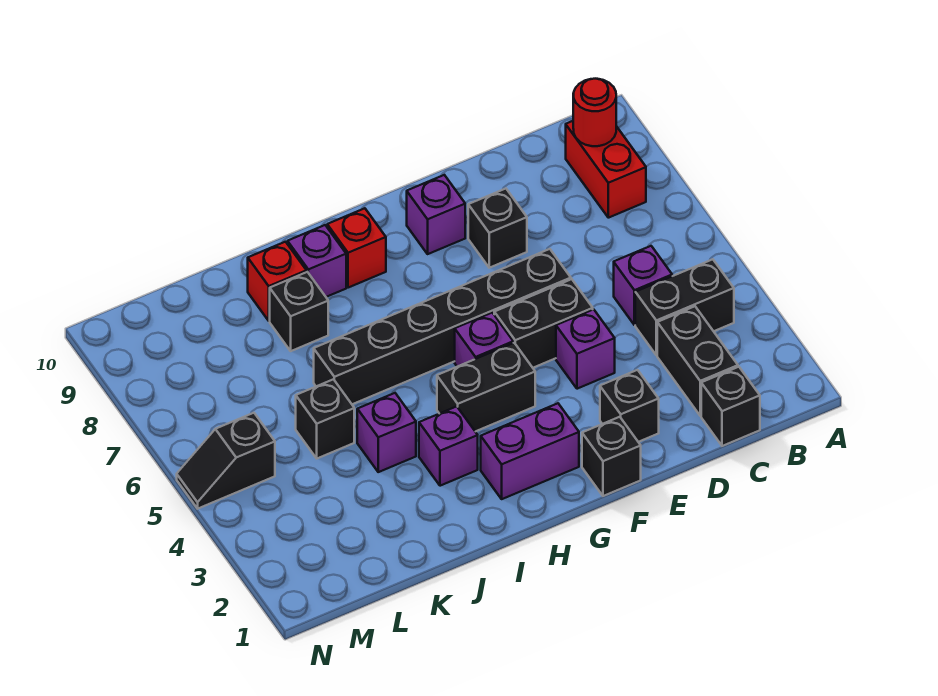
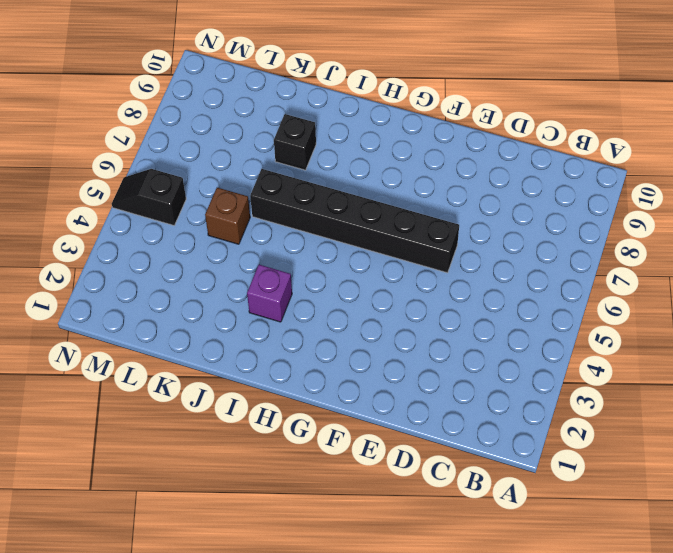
brown brick K5 level 1 -> black brick K5 level 1
none -> black brick B4:C4 level 1
none -> red brick B8:B9 level 1
none -> black brick C1 level 1

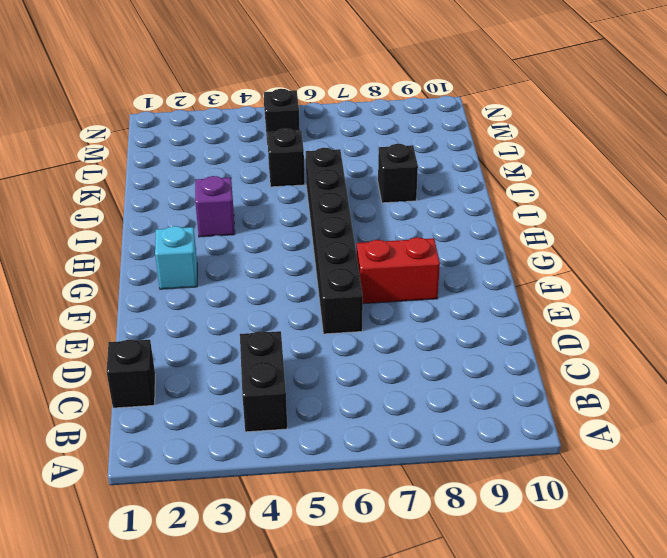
red brick F7:F8 level 1 -> red brick B8:B9 level 1
cyan brick G2 level 1 -> purple brick G2:H2 level 1
none -> black brick C2:C3 level 1
none -> purple brick C5 level 1
none -> black brick E2 level 1

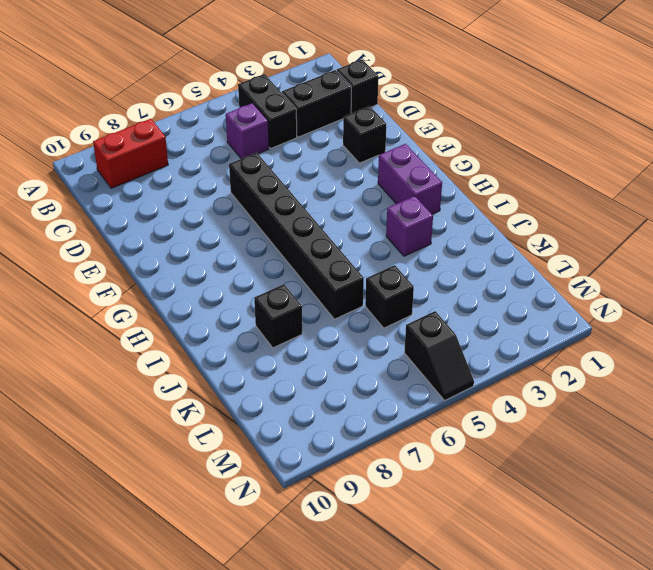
none -> purple brick E4 level 1
none -> black brick E5:F5 level 1
none -> black brick E8 level 1

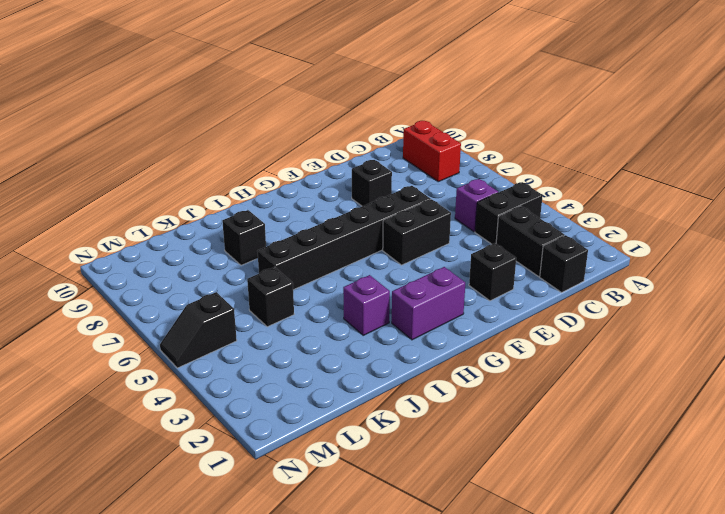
none -> purple brick E4 level 1
none -> black brick F1 level 1
none -> purple brick F9 level 1

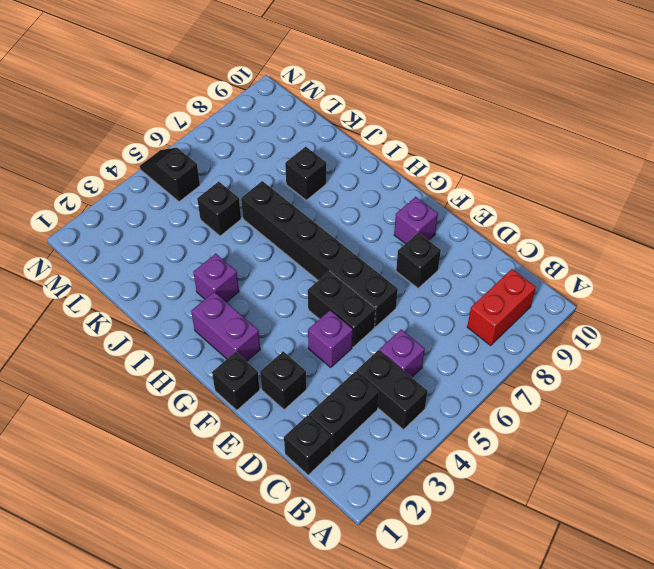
none -> black brick G4:H4 level 1
none -> purple brick G5 level 1
none -> red brick H9 level 1

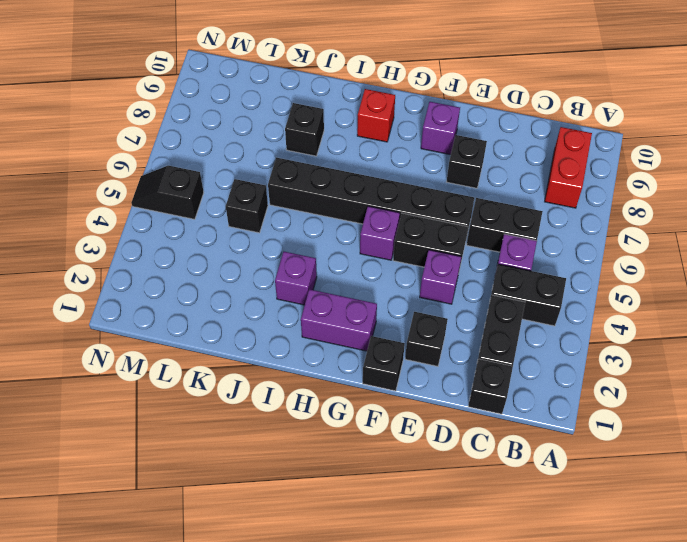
black brick C6:D6 level 1 -> black brick G4:H4 level 1
none -> purple brick I9 level 1
none -> purple brick J4 level 1
none -> red brick J9 level 1

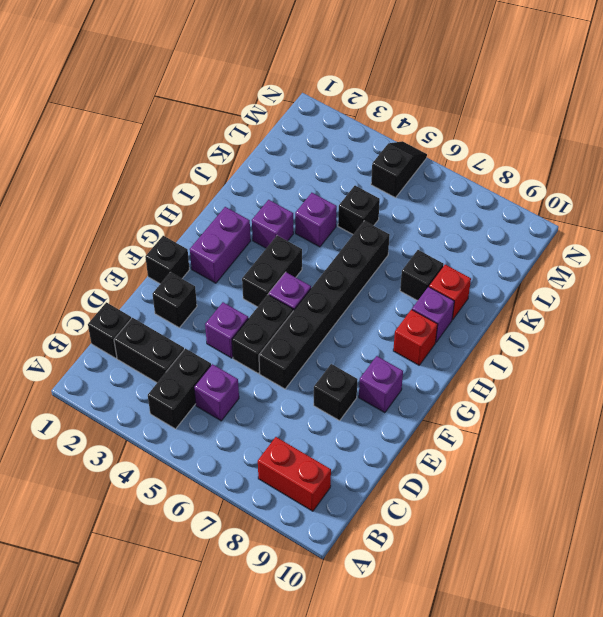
none -> red round brick B9 level 2

